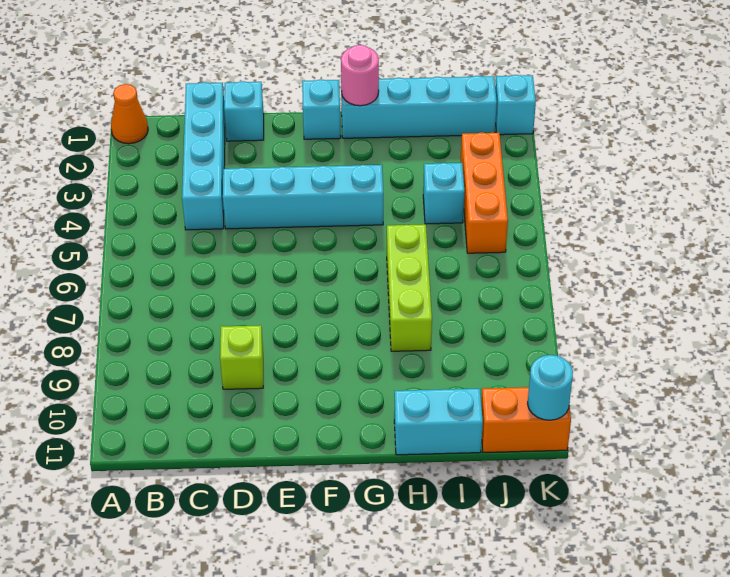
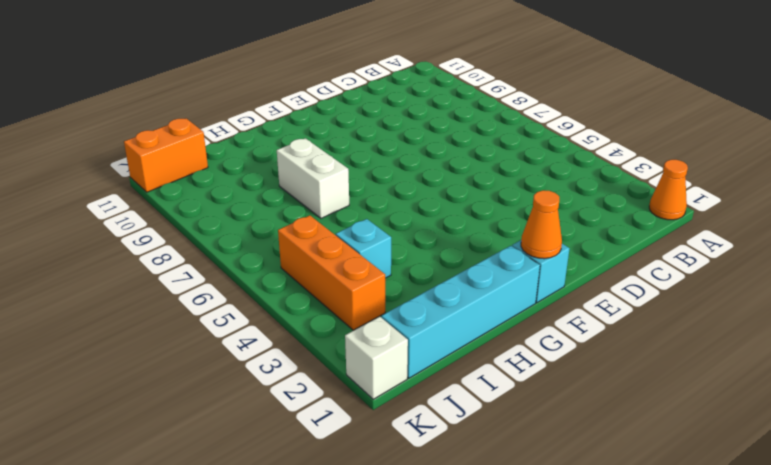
orange cone F1 level 2 -> none
white brick H7:H8 level 1 -> lime brick H6:H8 level 1
white brick K1 level 1 -> cyan brick K1 level 1
none -> cyan brick C1:C4 level 1
none -> cyan brick D1 level 1
none -> cyan brick D4:G4 level 1

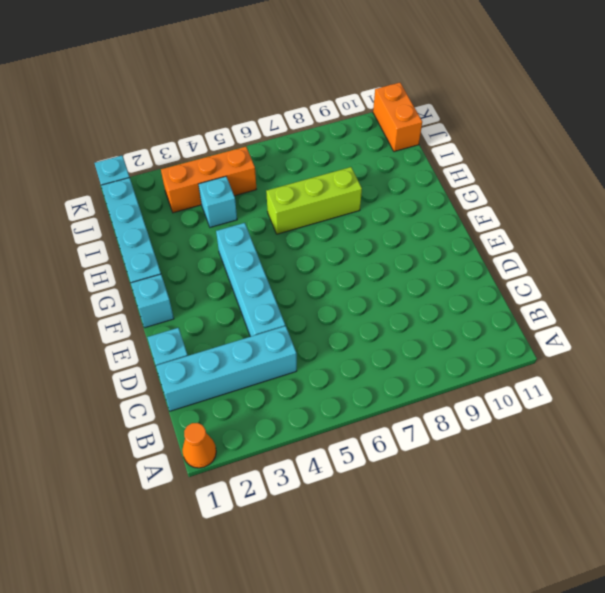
none -> lime brick D9 level 1
none -> cyan brick H11:I11 level 1
none -> pink round brick G1 level 2

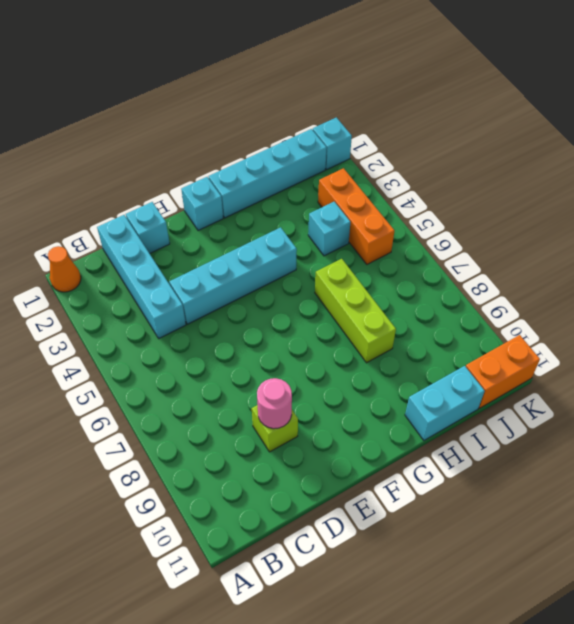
pink round brick D9 level 2 -> pink round brick G1 level 2
none -> cyan round brick K11 level 2

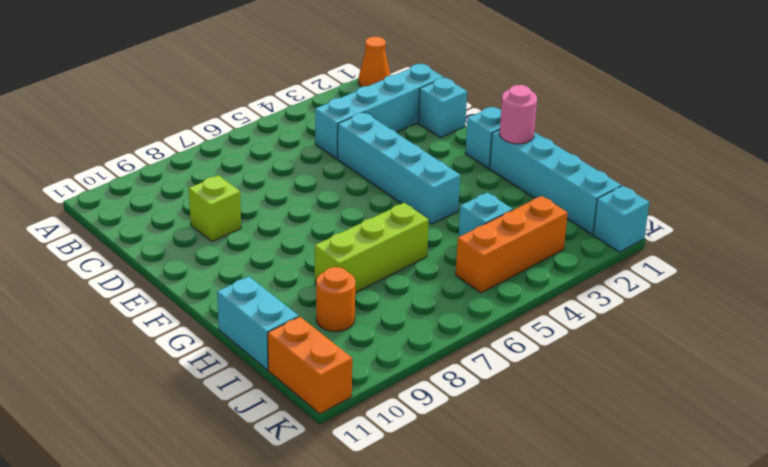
orange round brick I9 level 1 -> none
none -> cyan round brick K11 level 2

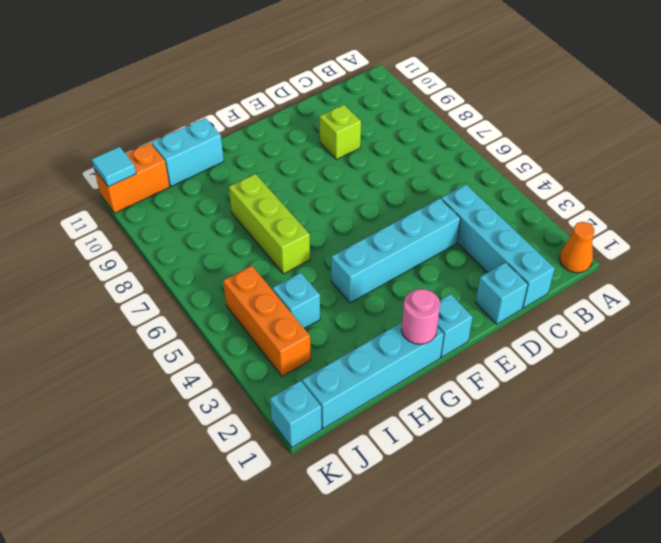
cyan tile K11 level 2 -> cyan round brick K11 level 2

